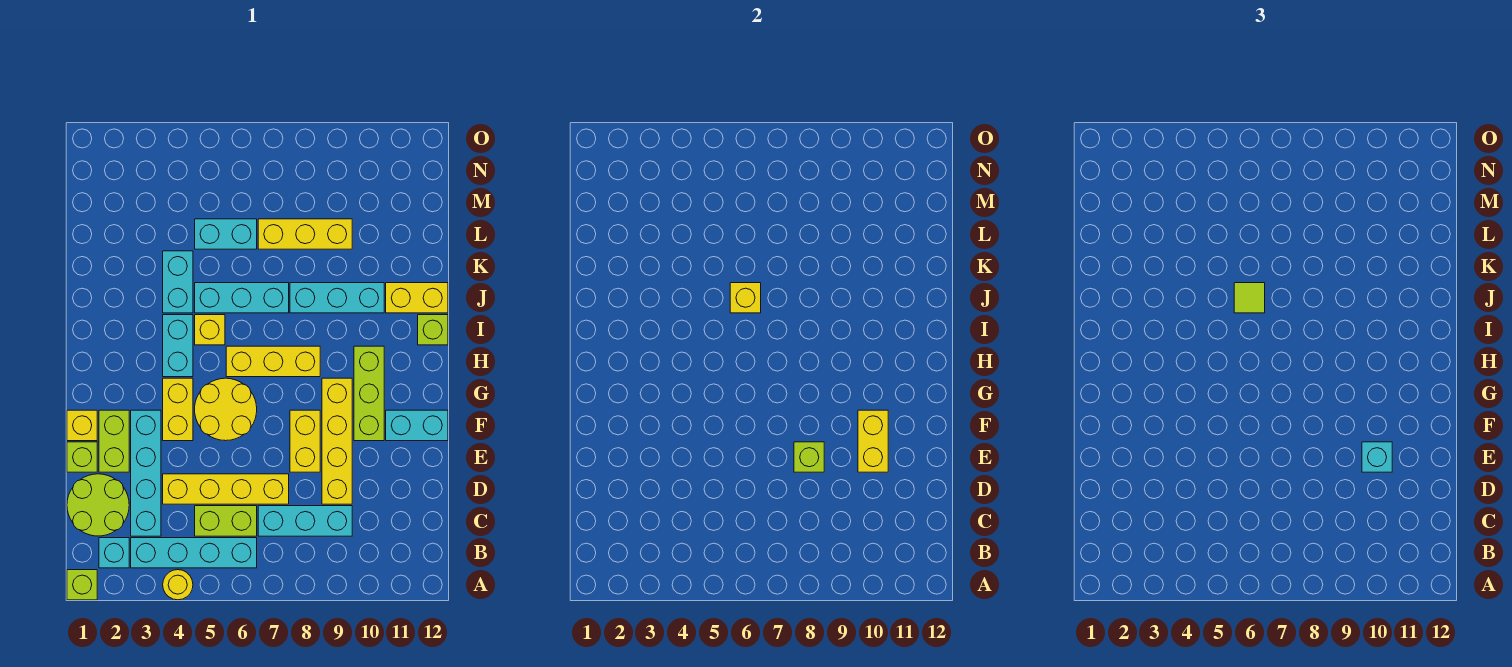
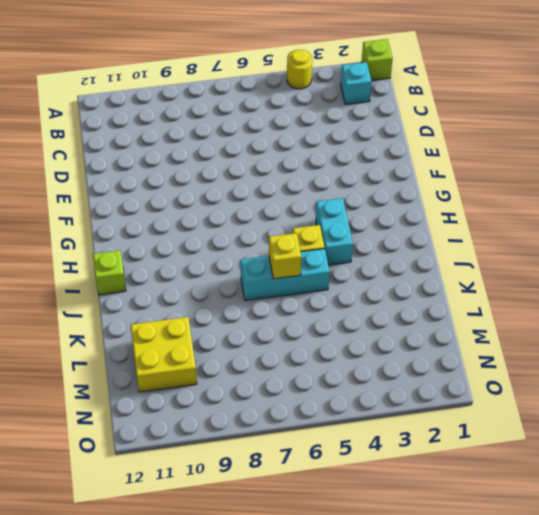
yellow brick L10:M11 level 1 -> none
none -> cyan brick B3:B6 level 1
none -> lime round brick C1:D2 level 1
none -> cyan brick C3:F3 level 1
none -> lime brick C5:C6 level 1

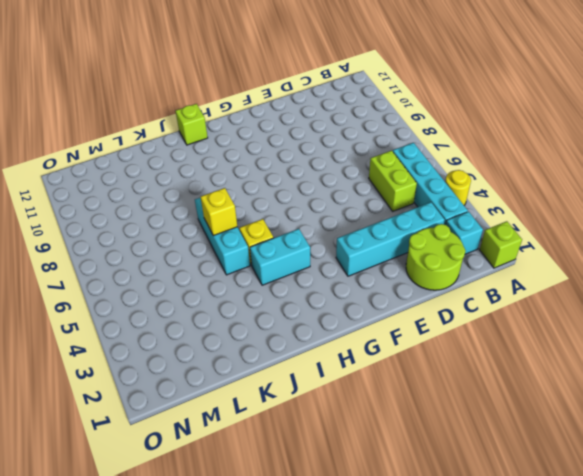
none -> cyan brick C7:C9 level 1
none -> yellow brick D4:D7 level 1
none -> yellow brick D9:G9 level 1
none -> lime brick E1 level 1

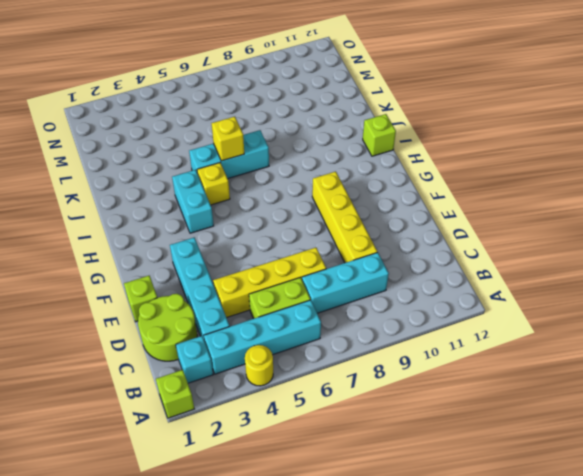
none -> lime brick E2:F2 level 1
none -> yellow brick E8:F8 level 1
none -> yellow brick F1 level 1
none -> yellow brick F4:G4 level 1

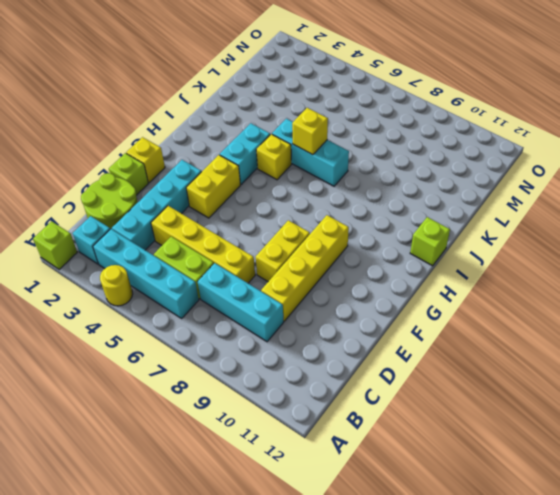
none -> lime brick E2:F2 level 1
none -> yellow round brick F5:G6 level 1
none -> lime brick F10:H10 level 1
none -> cyan brick F11:F12 level 1

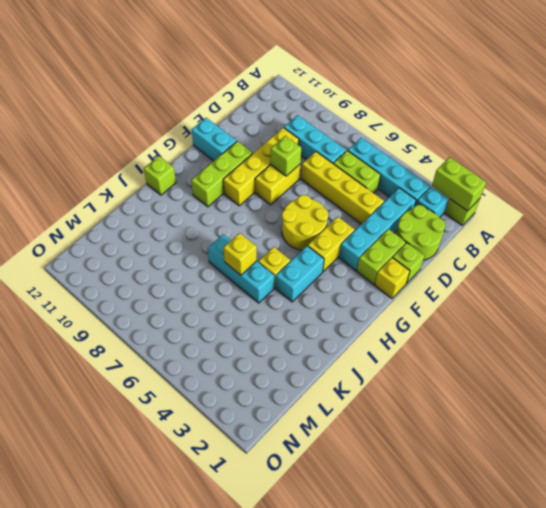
lime brick A1:A2 level 2 -> none
none -> yellow round brick A4 level 1
none -> yellow brick H6:H8 level 1
none -> cyan brick J4:K4 level 1
none -> cyan brick J8:J10 level 1

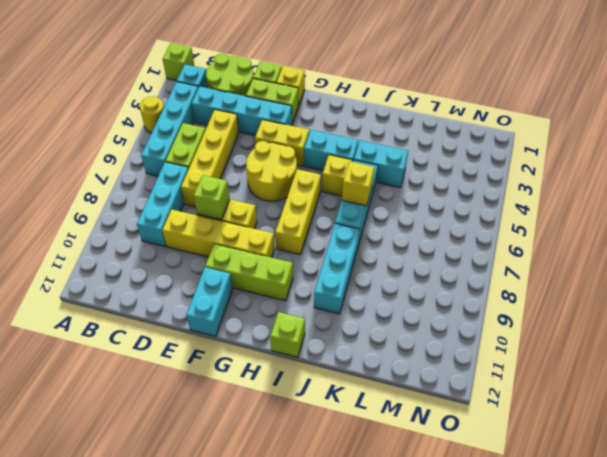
none -> yellow brick J11:J12 level 1
none -> cyan brick L5:L6 level 1
none -> yellow brick L7:L9 level 1
none -> yellow brick E10:F10 level 2

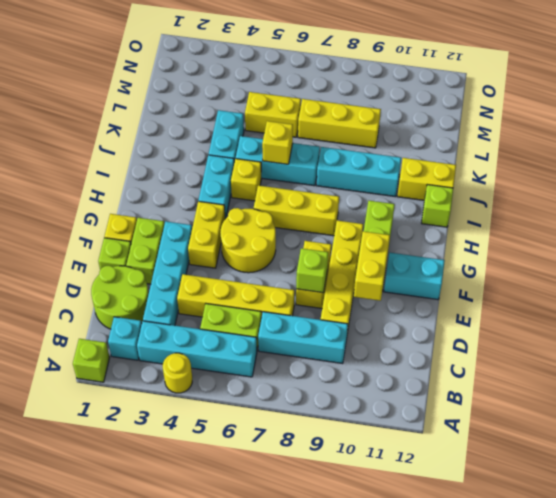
yellow brick L5:L6 level 1 -> cyan brick L5:L6 level 1
none -> cyan brick E10 level 3
none -> lime tile J6 level 3

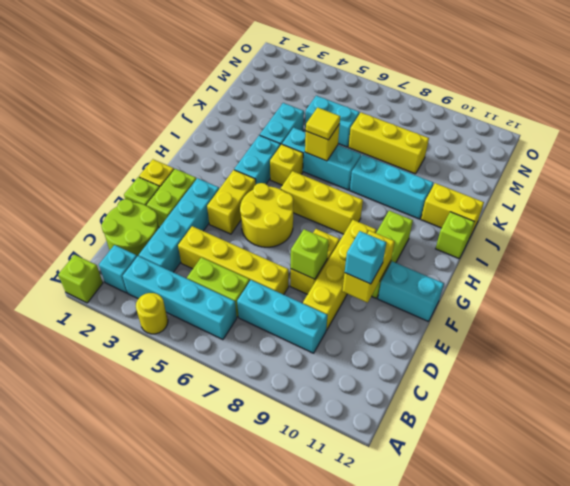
yellow tile J6 level 3 -> lime tile J6 level 3

